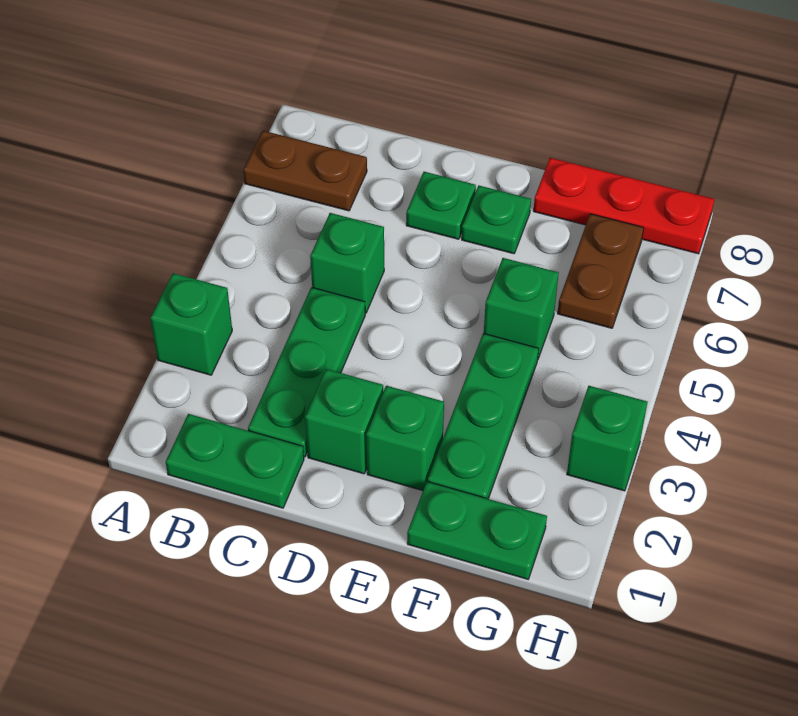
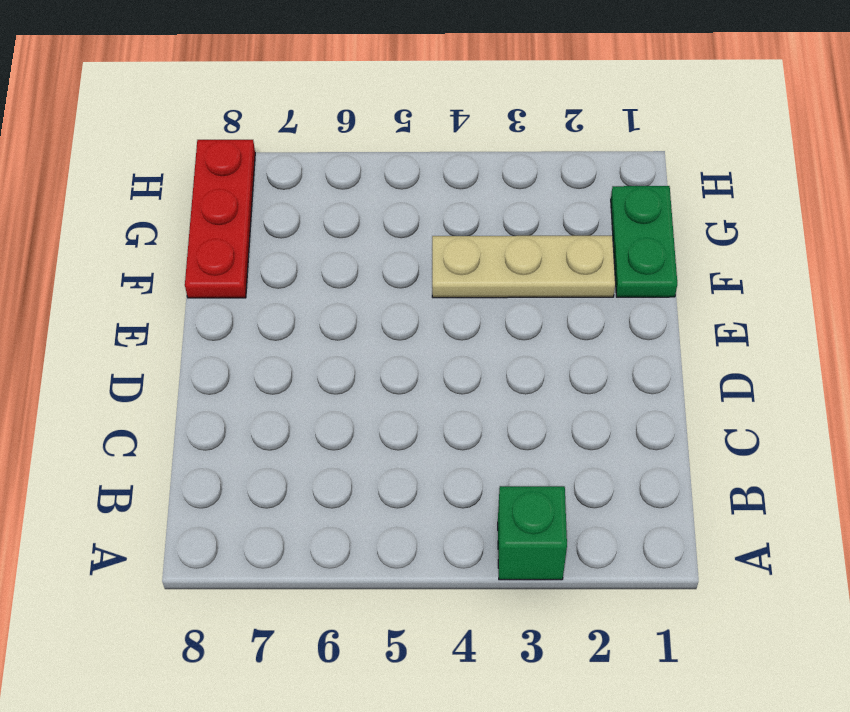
tan plate F2:F4 level 1 -> green plate F2:F4 level 1
none -> brown plate A7:B7 level 1
none -> green plate B1:C1 level 1
none -> green plate C2:C4 level 1

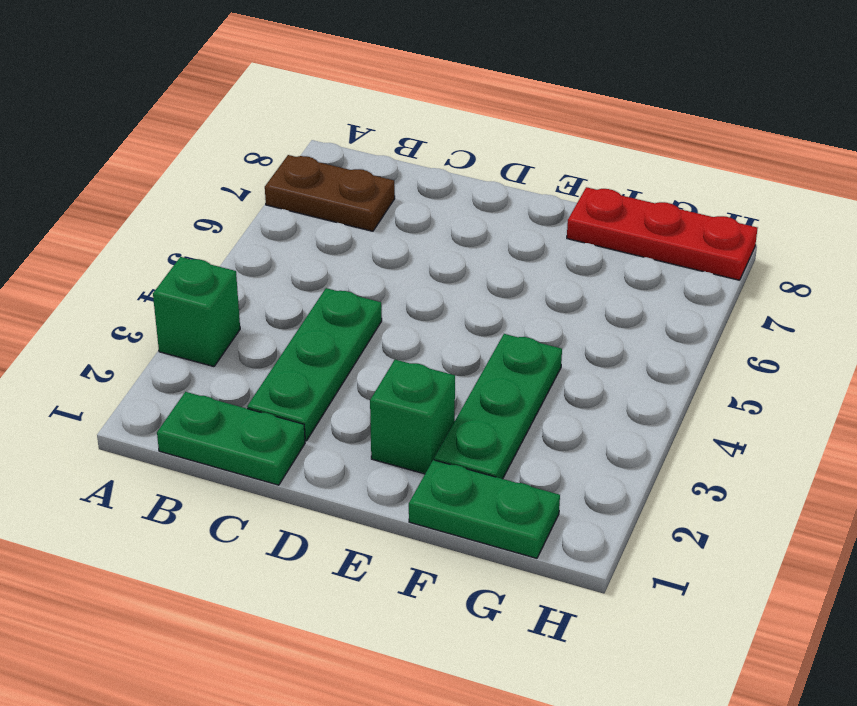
none -> green brick C5 level 1
none -> green brick D2 level 1
none -> green plate D7 level 1

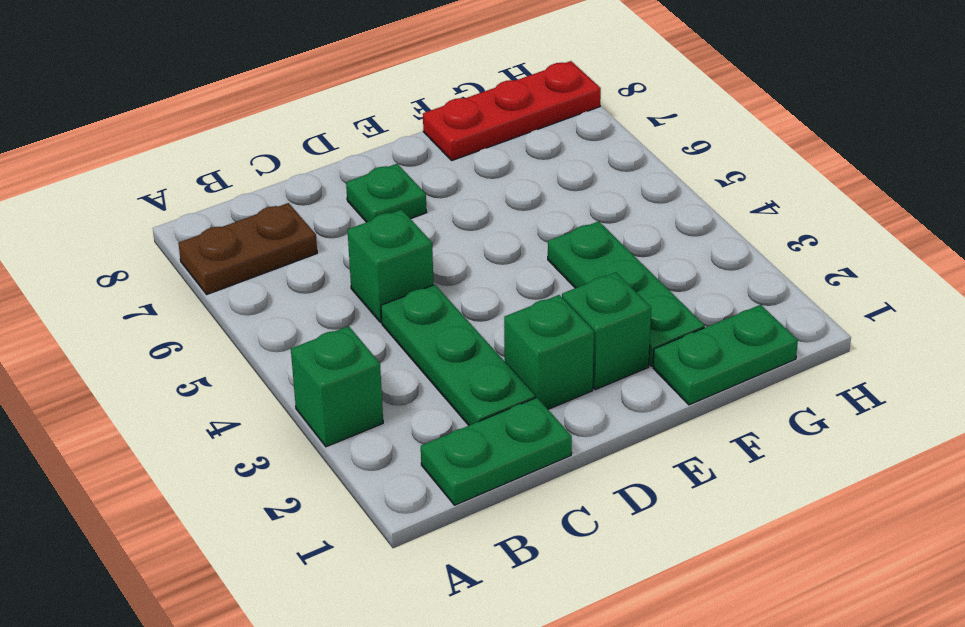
none -> green plate E7 level 1
none -> green brick F5 level 1
none -> brown plate G6:G7 level 1

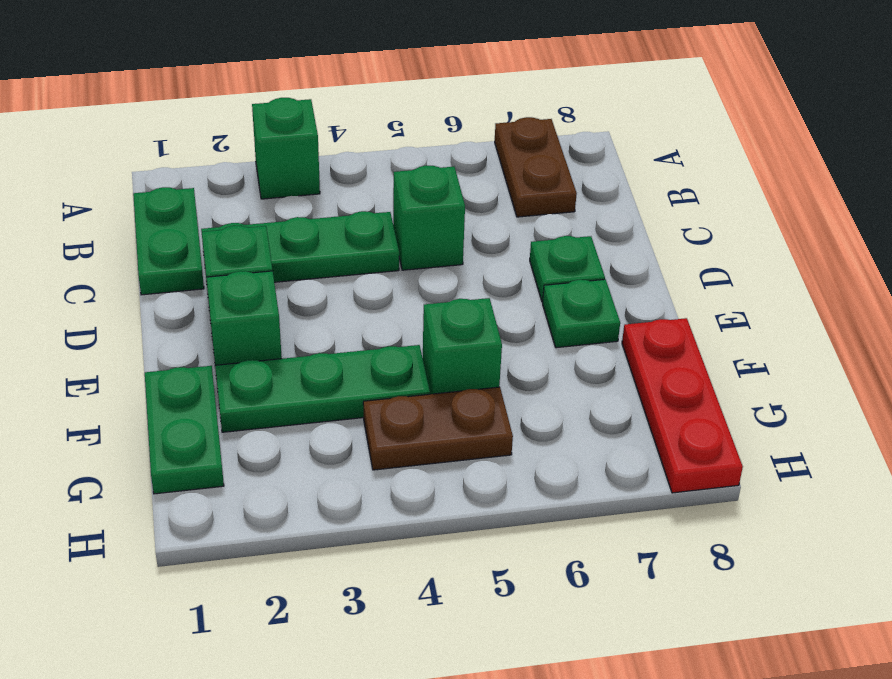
brown plate G4:G5 level 1 -> brown plate G6:G7 level 1
none -> green brick H3 level 1

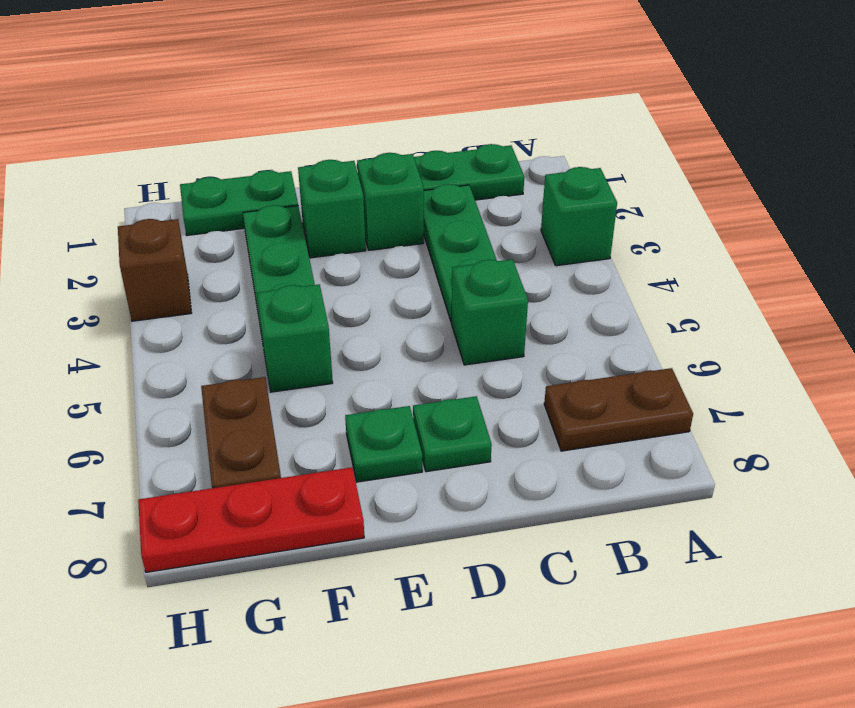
brown brick H3 level 1 -> green brick H3 level 1

